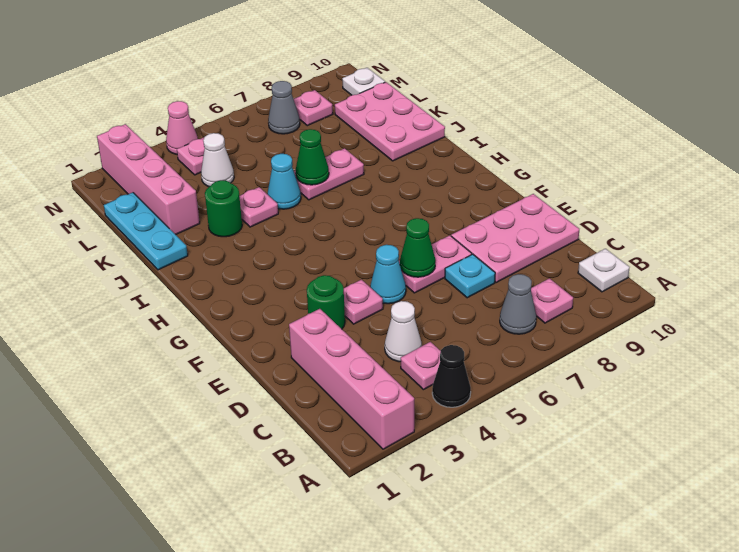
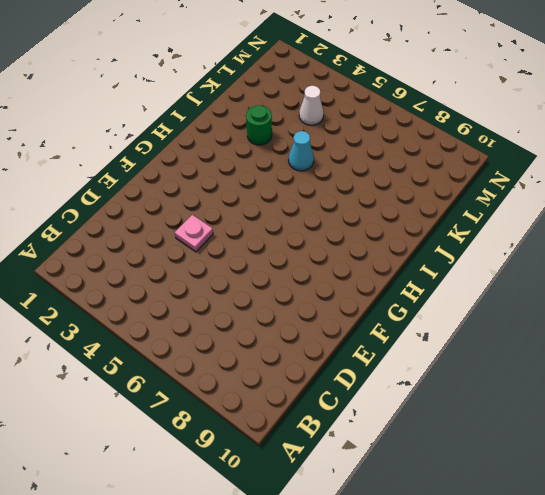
none -> pink brick A2:D2 level 1
none -> black cone A4 level 1
none -> pink plate B4 level 1

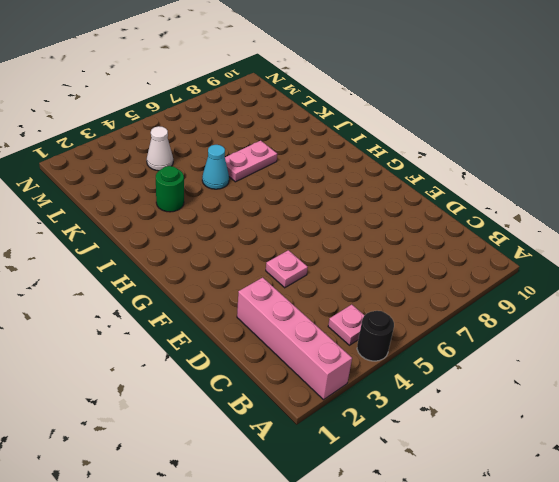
black round brick A4 level 1 -> black cone A4 level 1
none -> grey cone B7 level 1
none -> pink plate B8 level 1
none -> white plate B10 level 1

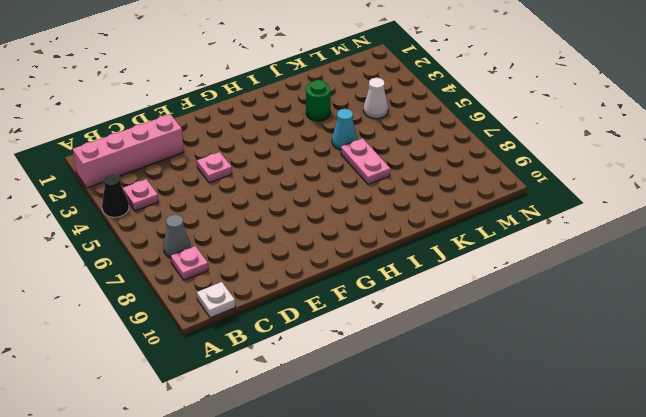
none -> white cone C4 level 1
none -> cyan plate D7 level 1
none -> pink plate D8:E10 level 1

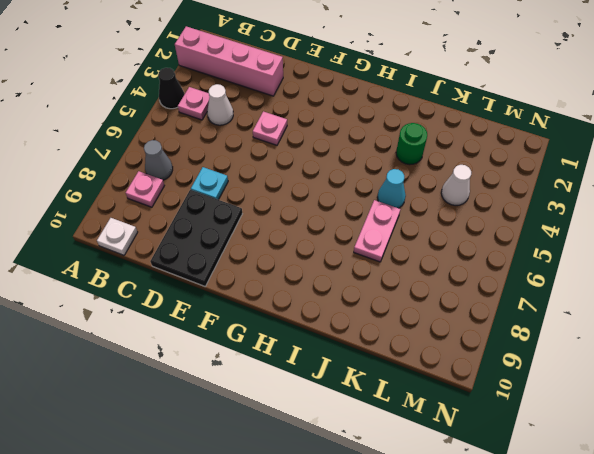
black plate D8:E10 level 1 -> pink plate D8:E10 level 1
none -> green round brick E3 level 1
none -> cyan cone E5 level 1
none -> pink plate E6:E7 level 1

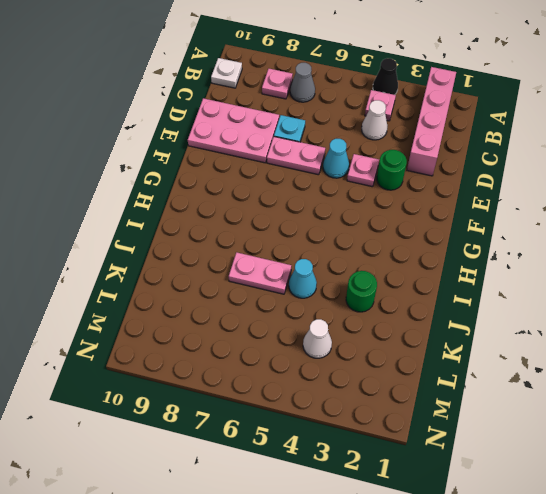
none -> cyan plate J1:L1 level 1
none -> pink plate J4 level 1
none -> pink plate J9:L10 level 1

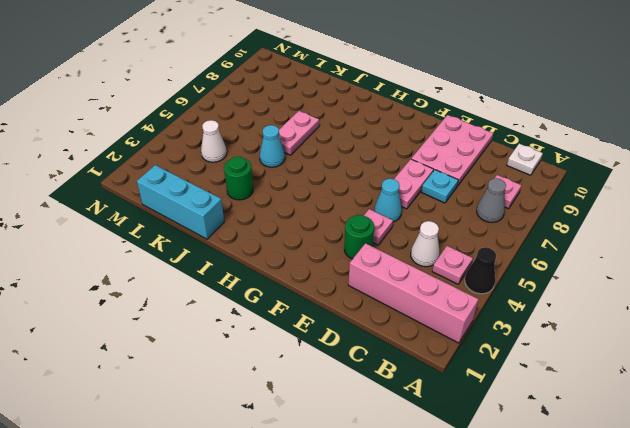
cyan brick J1:L1 level 1 -> cyan plate J1:L1 level 1
none -> pink plate J4 level 1
none -> pink plate J9:L10 level 1
none -> pink brick K2:N2 level 1

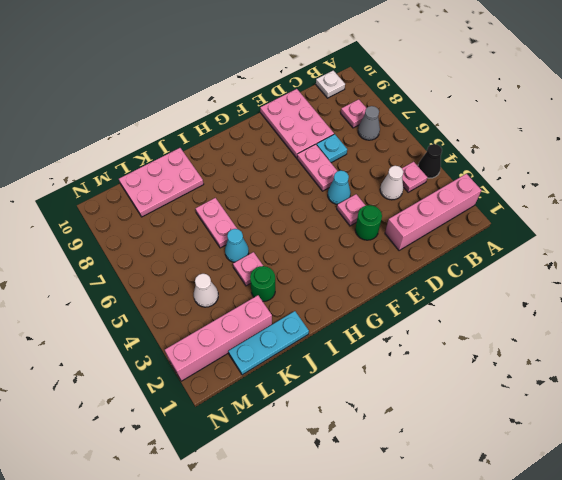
none -> pink plate M4 level 1
none -> grey cone M7 level 1
none -> pink plate M8 level 1

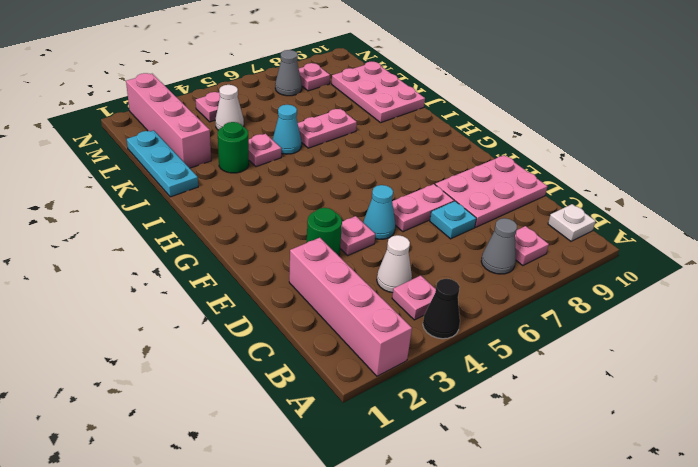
none -> white plate M10 level 1
none -> pink cone N4 level 1
none -> green cone E6 level 2

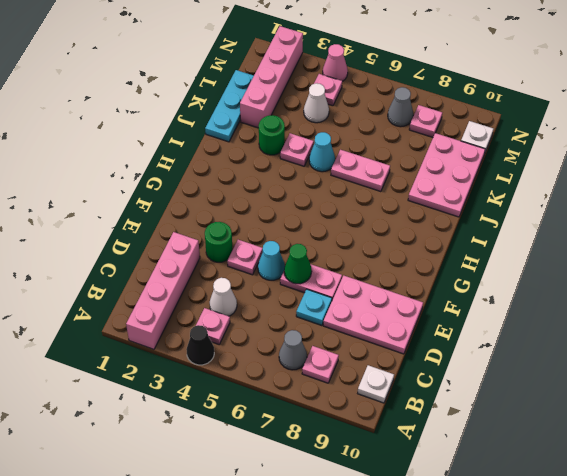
none -> green cone J6 level 2

